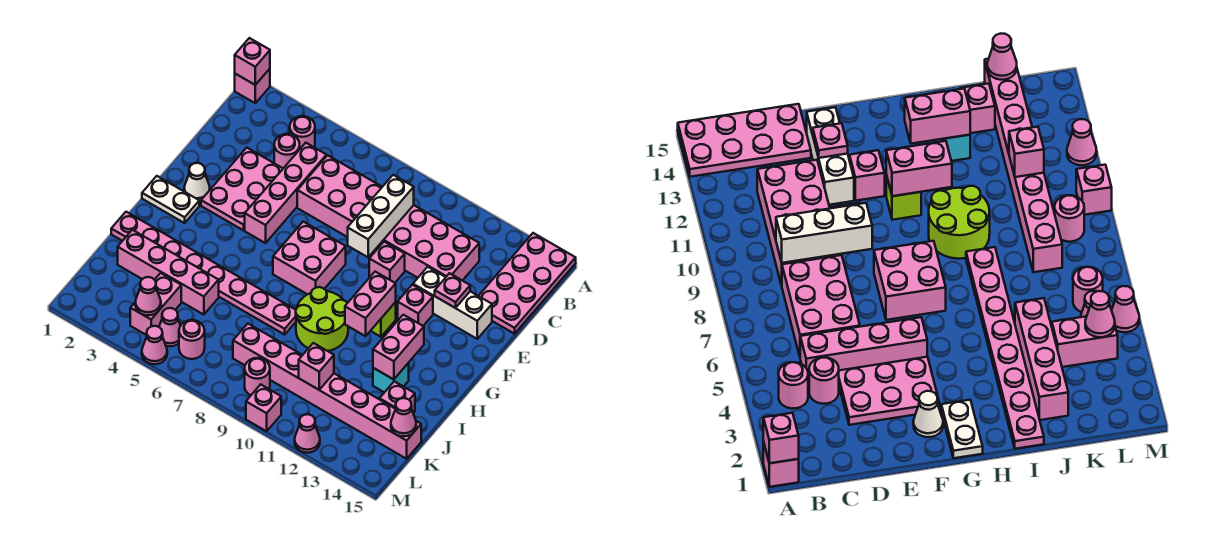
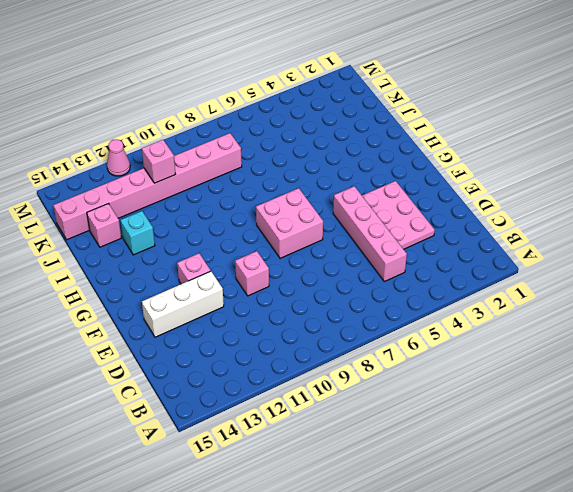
none -> pink brick A1 level 1
none -> pink plate A14:D15 level 1
none -> pink round brick B4 level 1
none -> pink round brick C4 level 1

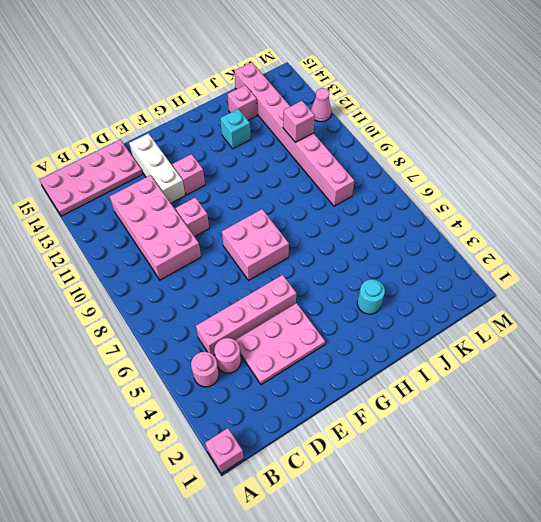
cyan round brick I3 level 1 -> pink plate I1:I8 level 1
none -> pink brick C6:D8 level 1
none -> white cone F2 level 1
none -> white plate G1:G2 level 1
none -> lime brick G11 level 1

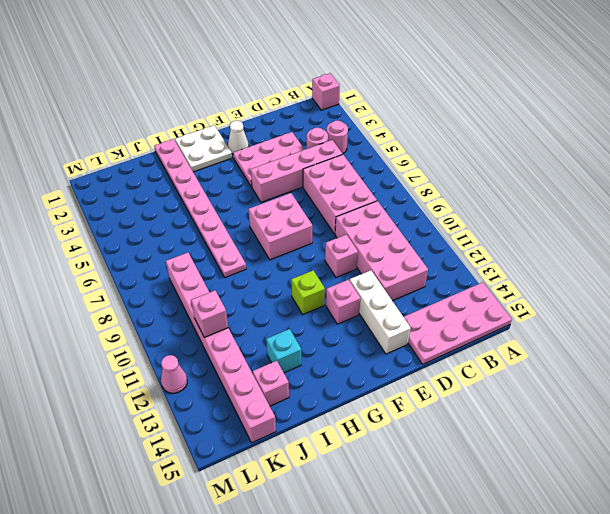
white plate G1:H2 level 1 -> white plate G1:G2 level 1
none -> lime round brick H9:I10 level 1
none -> pink brick J2:J5 level 1
none -> pink brick K4:L4 level 1
none -> pink cone L5 level 1

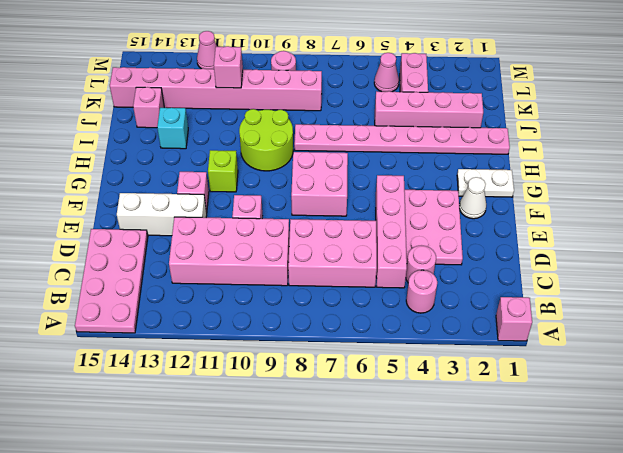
none -> pink round brick L6 level 1
none -> pink cone M5 level 1
none -> pink brick M10 level 1
none -> pink brick A1 level 2

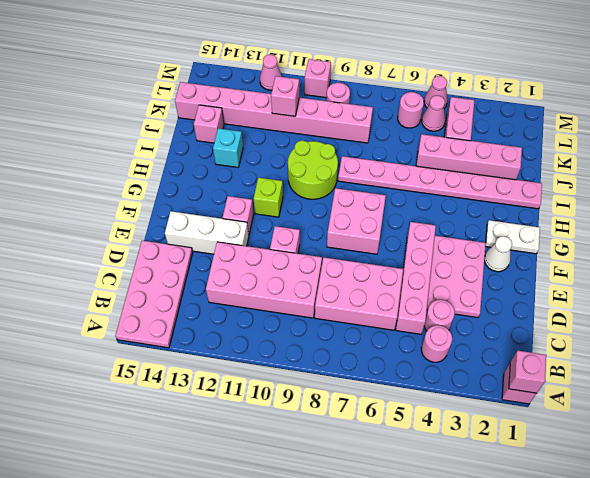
none -> white brick C9:E9 level 2
none -> pink plate E13 level 2
none -> pink brick G11:H11 level 2
none -> pink brick H13:I13 level 2

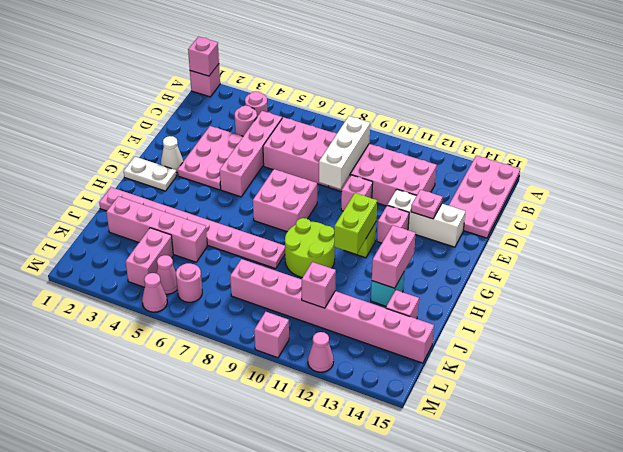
lime brick G11:H11 level 2 -> pink brick G11:H11 level 2
none -> pink round brick L9 level 1
none -> pink cone K15 level 2
none -> pink cone L4 level 2

